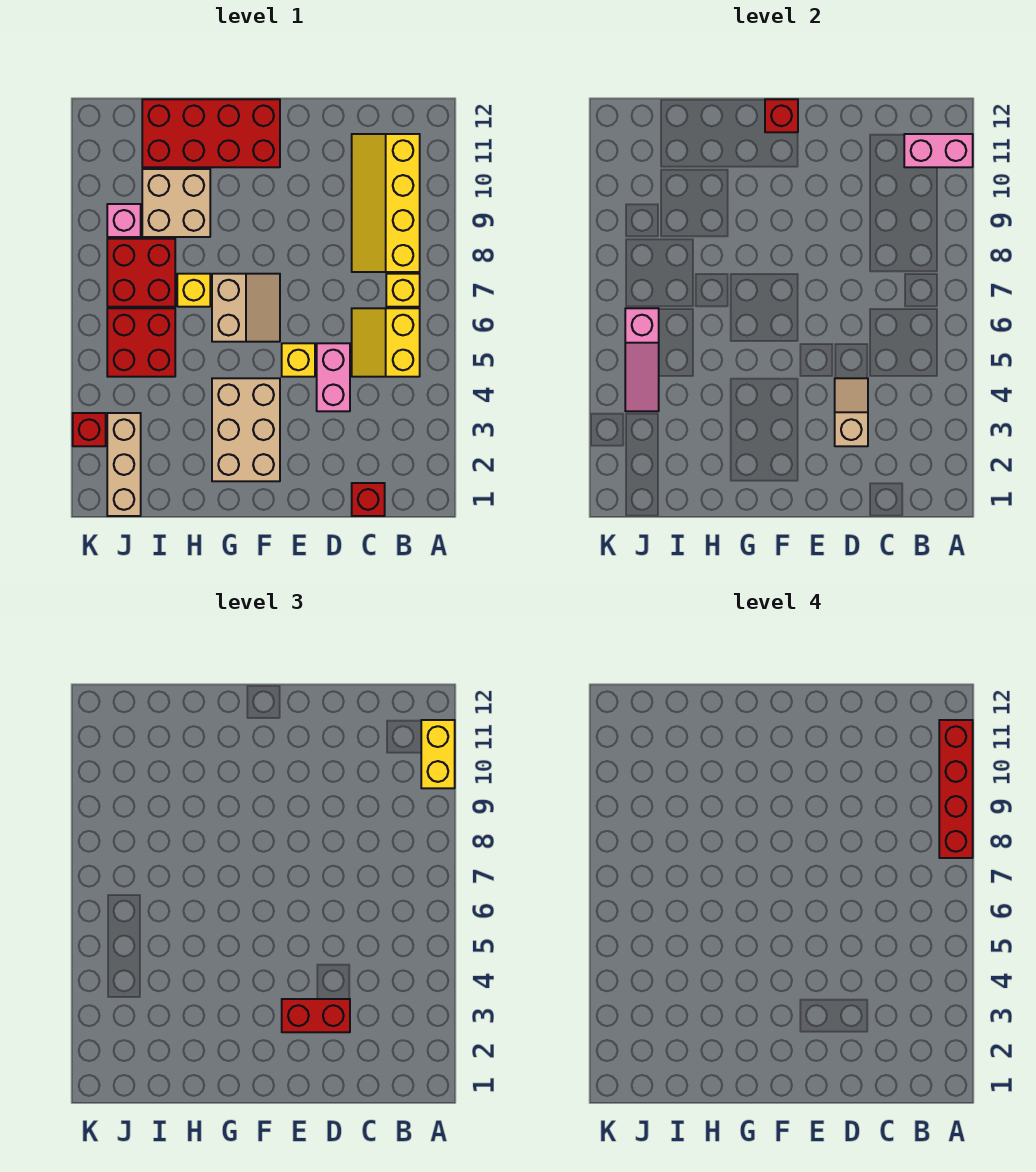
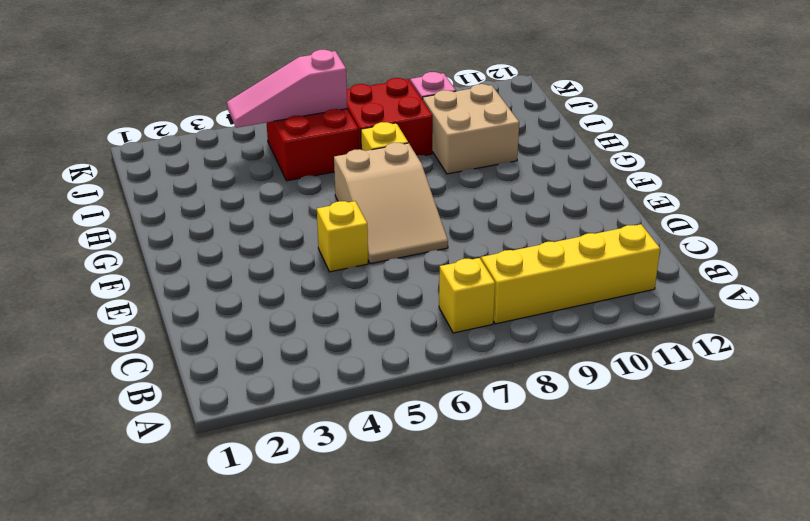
tan slope E6:G7 level 1 top G -> tan slope F6:G7 level 1 top G
none -> yellow slope B5:C6 level 1 top B
none -> red brick C1 level 1
none -> pink brick D4:D5 level 1

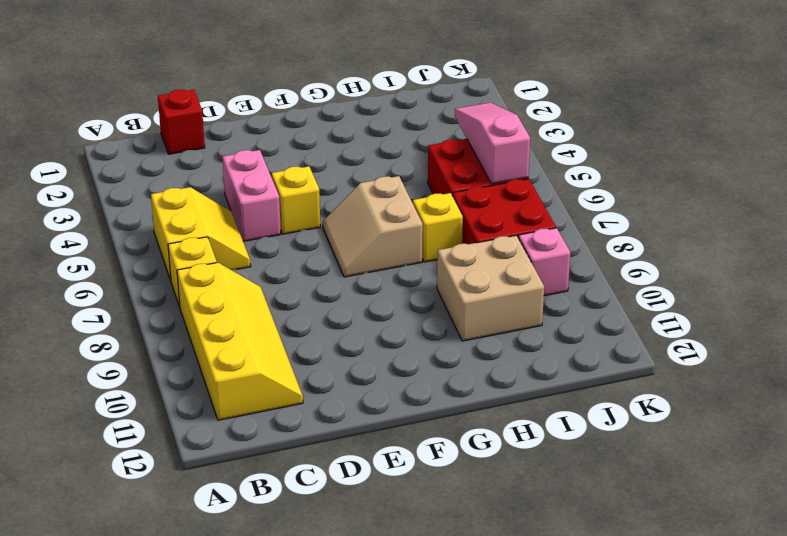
none -> tan brick F2:G4 level 1
none -> red brick F11:I12 level 1
none -> tan brick J1:J3 level 1

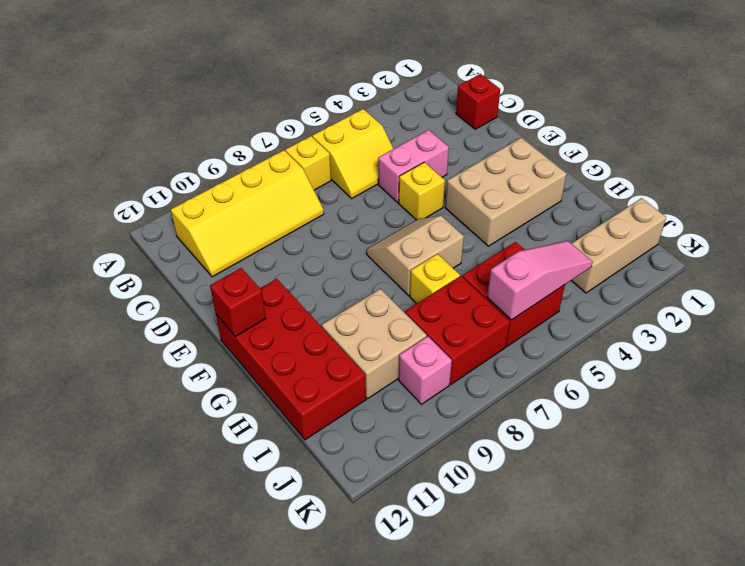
none -> red brick K3 level 1
none -> pink brick A11:B11 level 2
none -> tan slope D3:D4 level 2 top 3

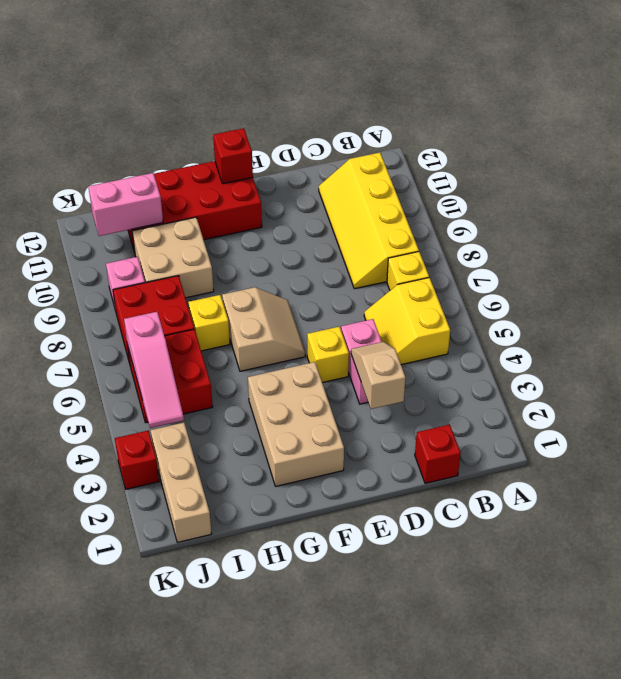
pink brick I11:J11 level 2 -> pink brick A11:B11 level 2
none -> yellow brick A10:A11 level 3
none -> red brick D3:E3 level 3
none -> red brick A8:A11 level 4

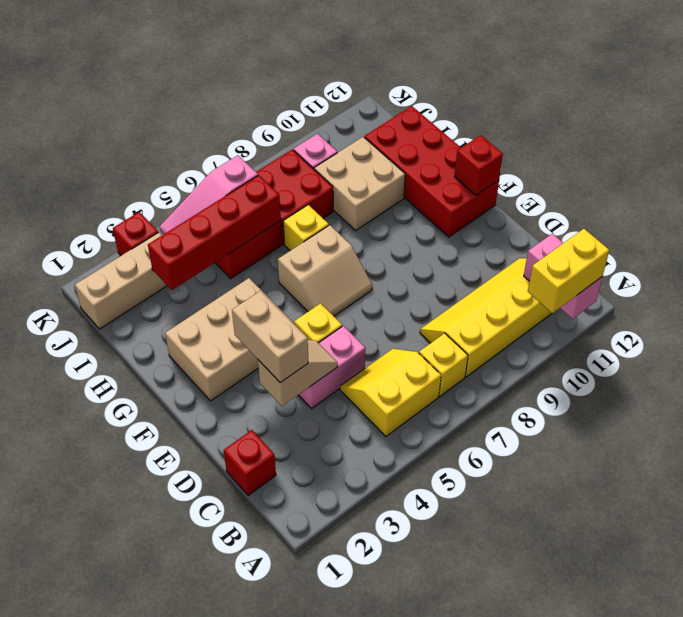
tan brick D3:E3 level 3 -> red brick D3:E3 level 3
red brick I3:I6 level 2 -> red brick A8:A11 level 4

